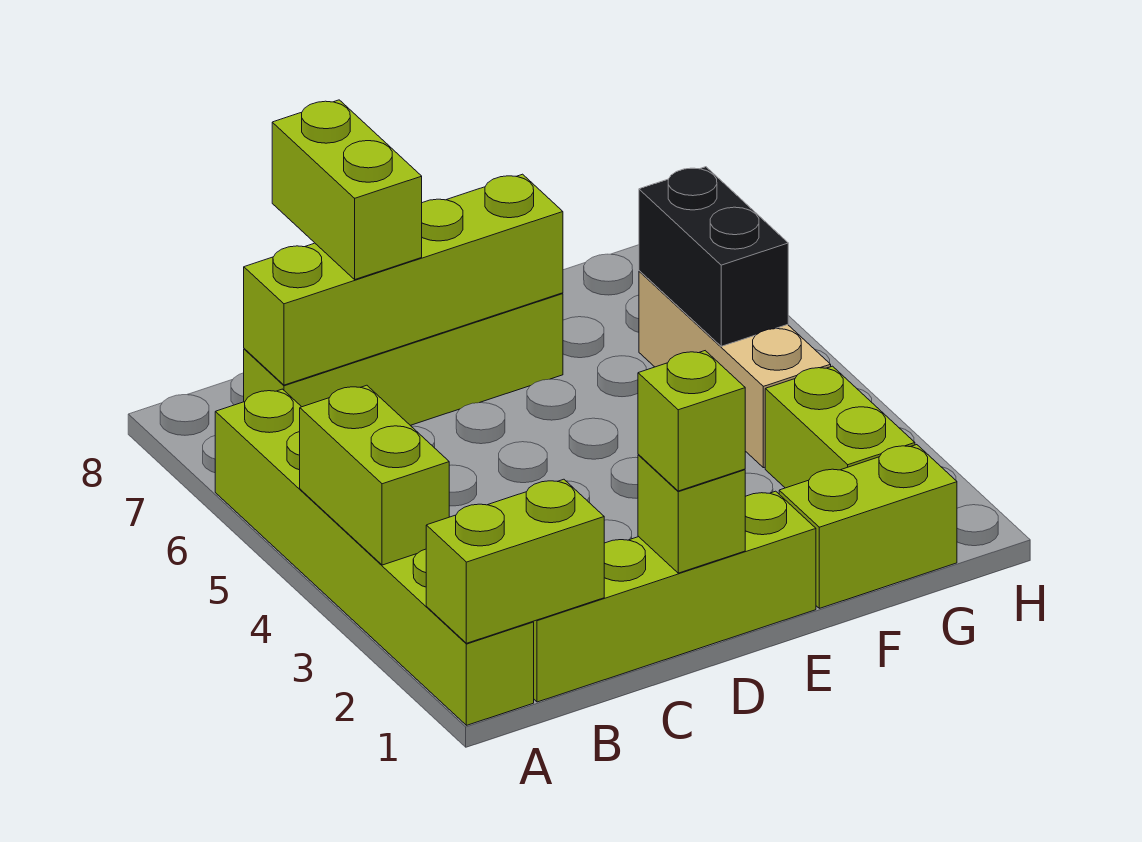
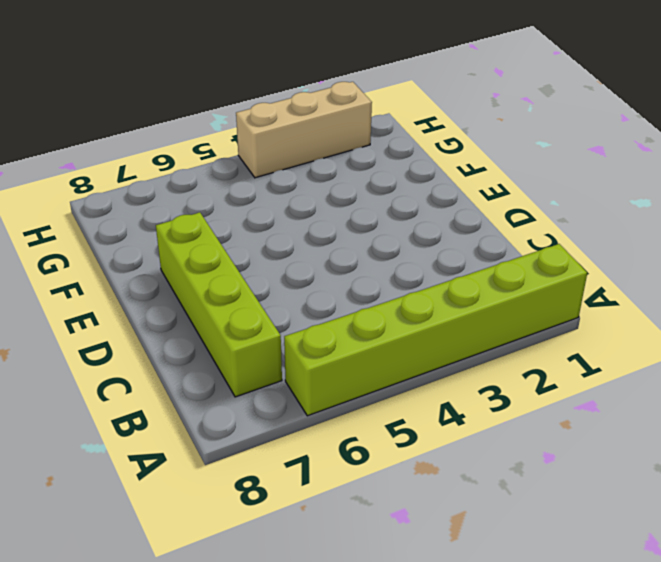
tan brick H2:H4 level 1 -> tan brick G4:G6 level 1
none -> lime brick B1:E1 level 1
none -> lime brick F1:G1 level 1
none -> lime brick G2:G3 level 1

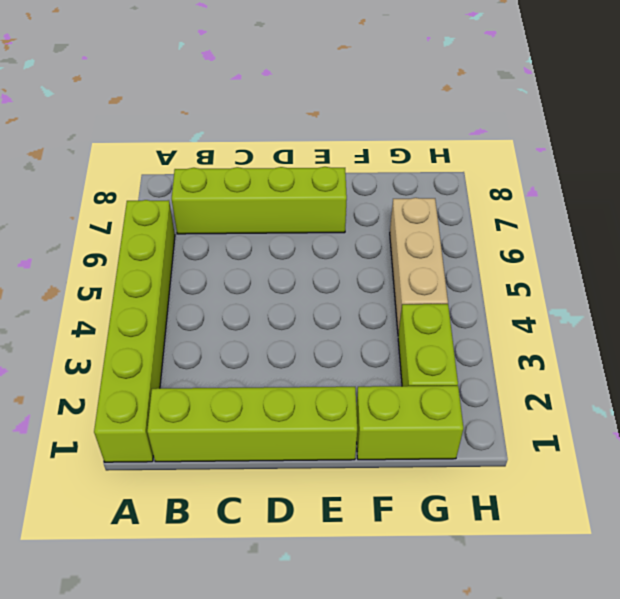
none -> lime brick A1:B1 level 2
none -> lime brick A3:A4 level 2
none -> lime brick B7:E7 level 2

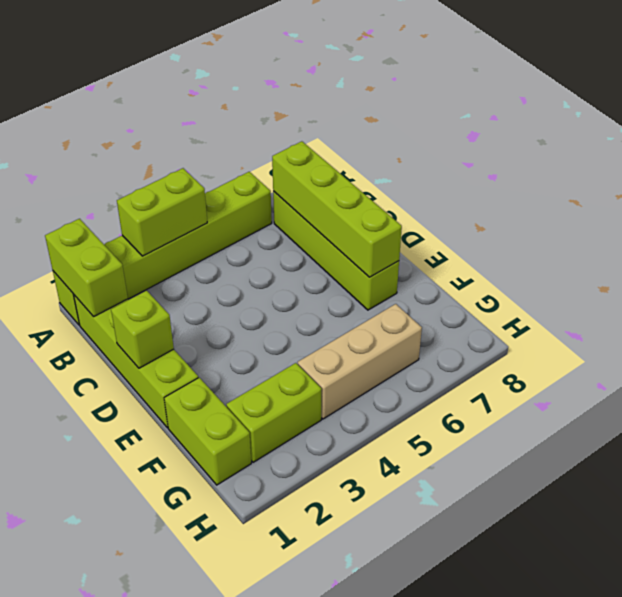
none -> black brick G5:G6 level 2
none -> lime brick C7:C8 level 3
none -> lime brick D1 level 3

